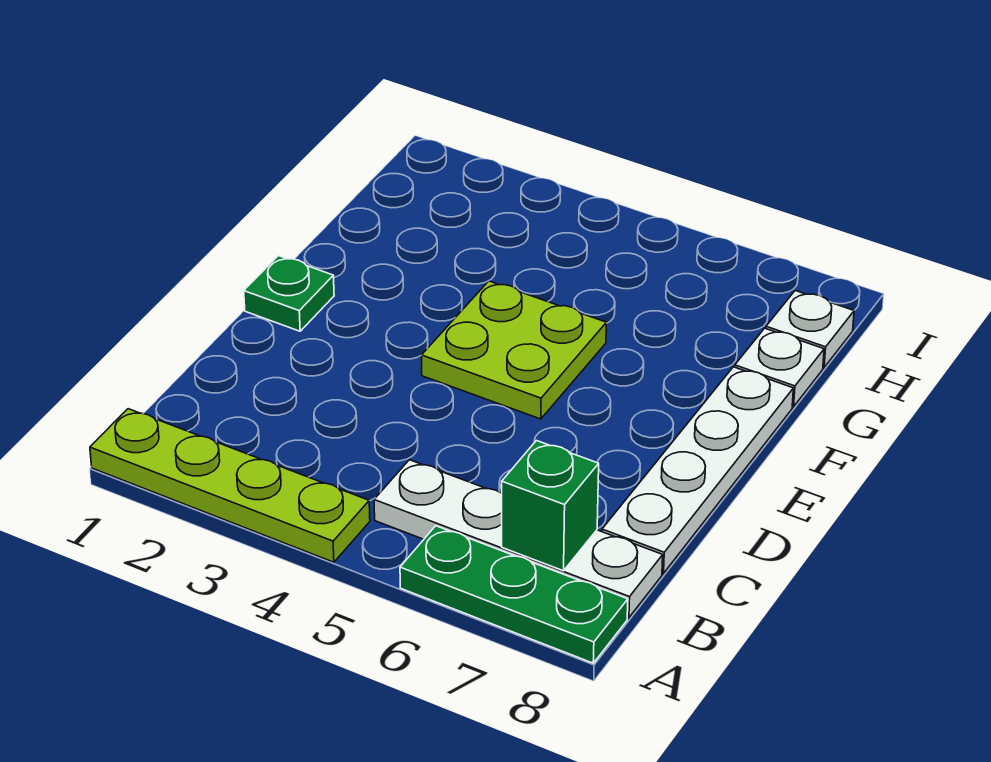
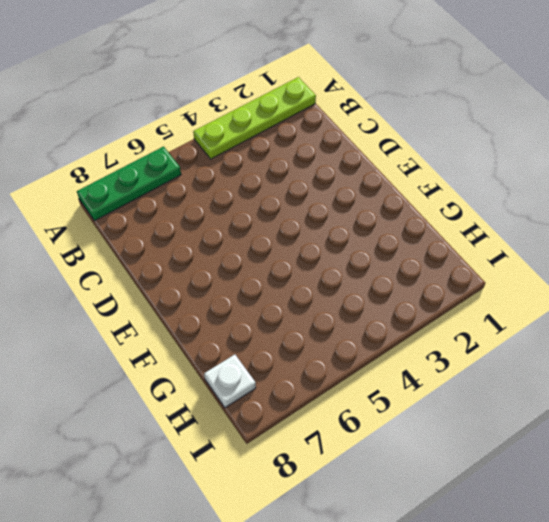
none -> white plate B5:B8 level 1
none -> white plate C8:F8 level 1

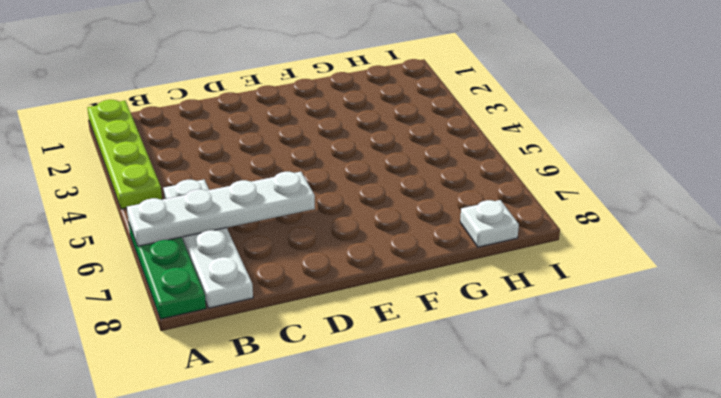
white plate A6:D6 level 2 -> white plate C8:F8 level 1
none -> green plate E1 level 1
none -> lime plate E4:F5 level 1

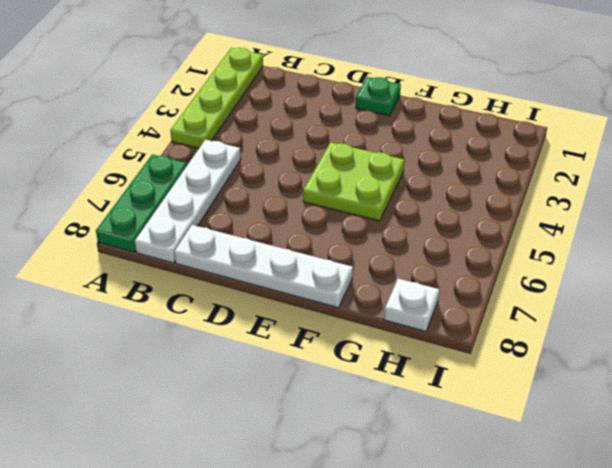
none -> white plate G8 level 1
none -> green brick B7 level 2

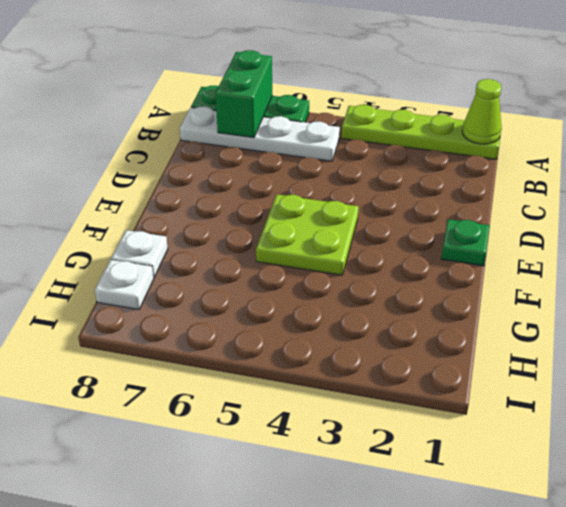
lime cone A1 level 2 -> none
green brick A7:B7 level 2 -> green brick B7 level 2
none -> white plate C8:F8 level 1

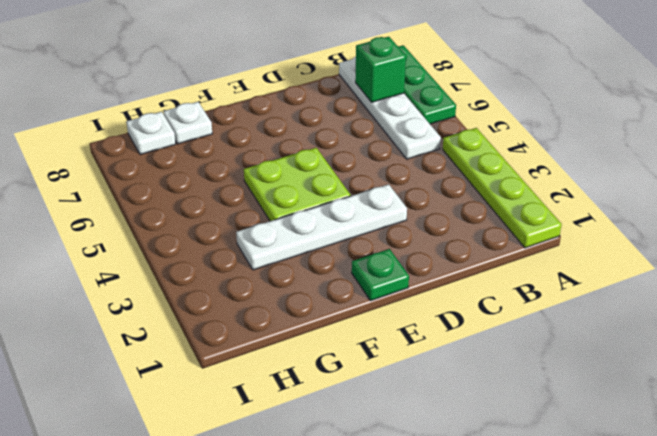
white plate D3:G3 level 1 -> white plate C8:F8 level 1

